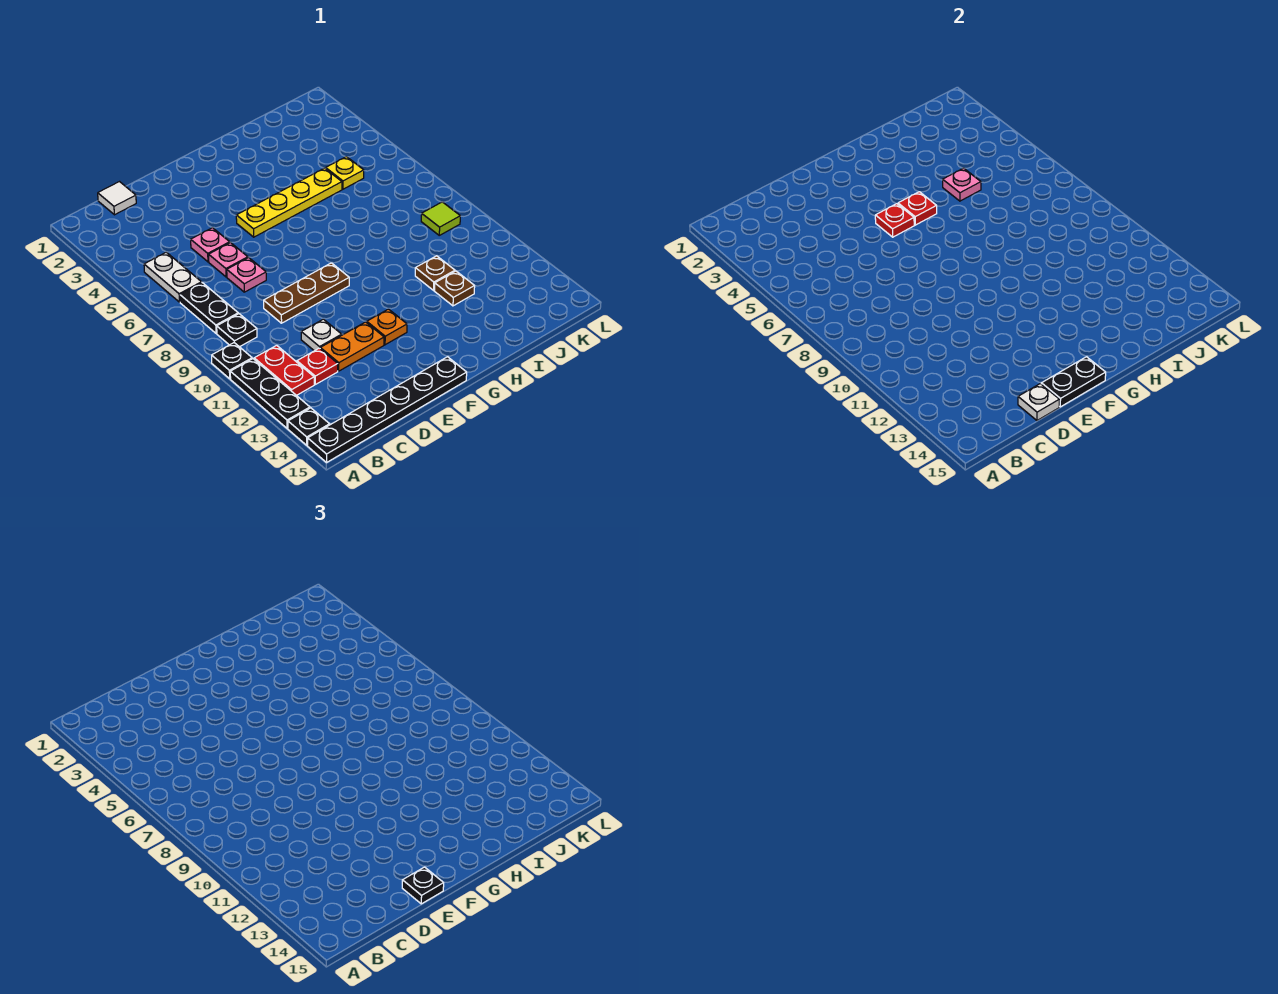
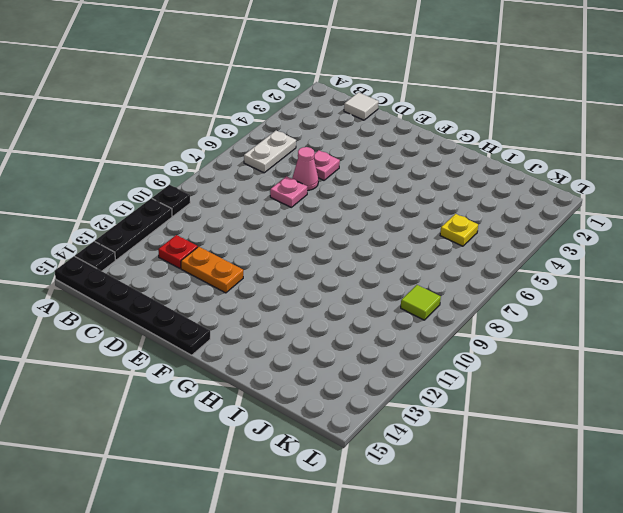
pink cone D6 level 1 -> pink plate D6 level 1
none -> black plate B7:B8 level 1
none -> black plate B9 level 1
none -> red plate B11:B12 level 1

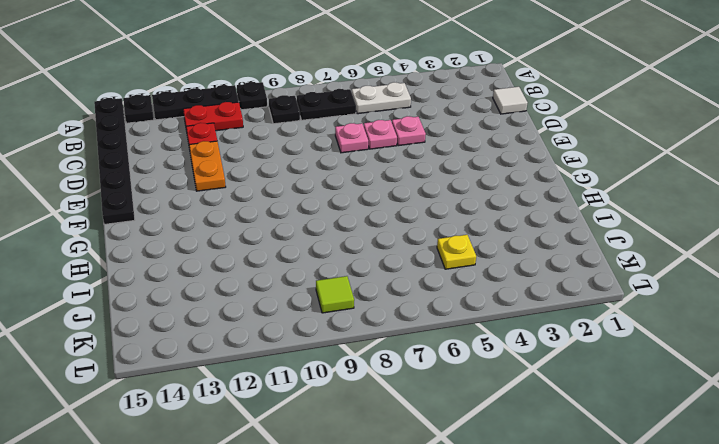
none -> brown plate D9:F9 level 1
none -> white plate D11 level 1
none -> yellow plate F5:I5 level 1

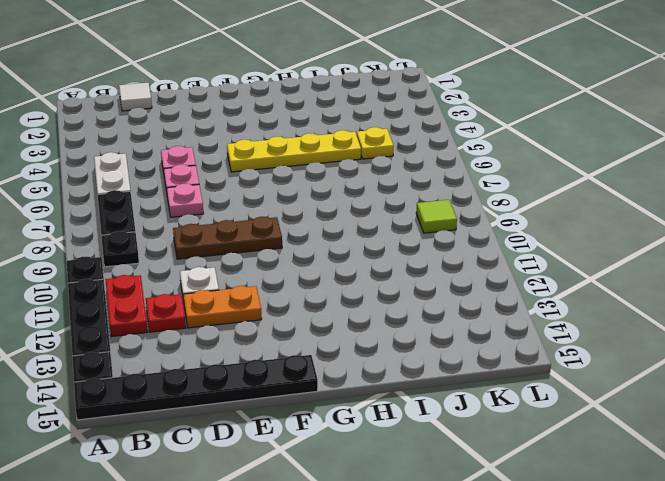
none -> orange plate F12 level 1
none -> brown plate I11 level 1
none -> brown plate I12 level 1

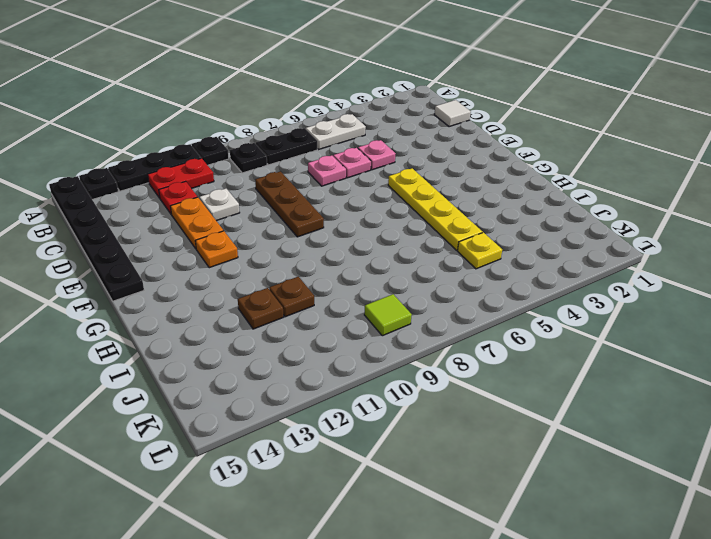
none -> white plate D15 level 2
none -> black plate E15:F15 level 2
none -> red plate F5 level 2

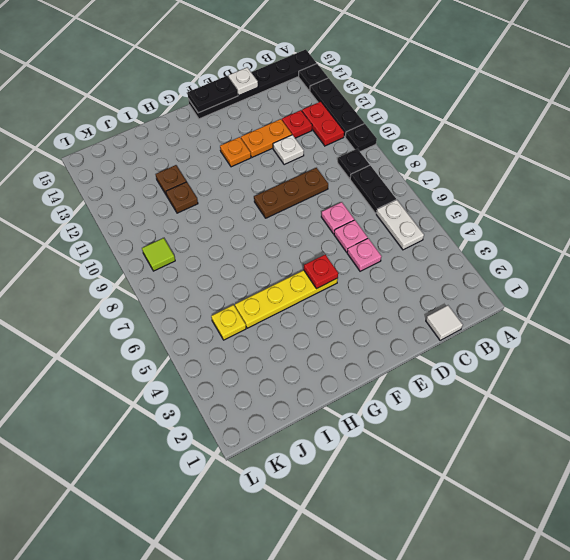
none -> red plate G5 level 2
none -> pink plate I5 level 2
none -> black plate E15 level 3

